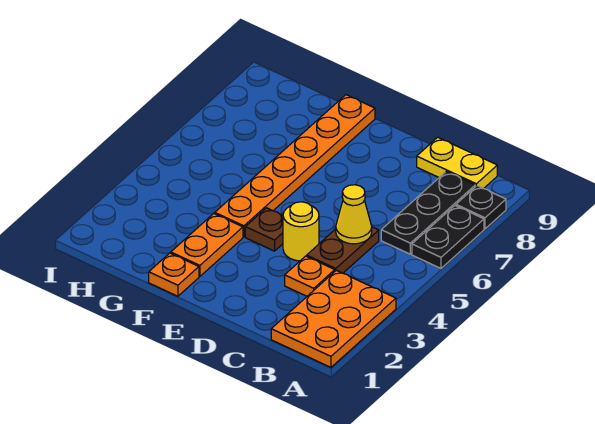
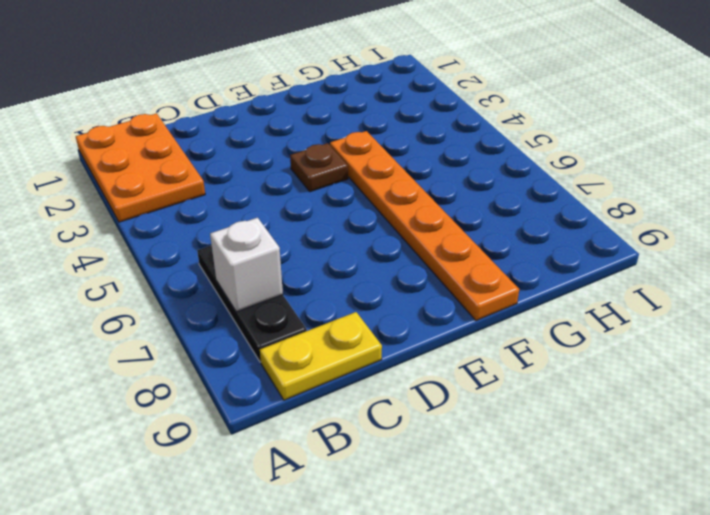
white brick B7 level 2 -> none
none -> black plate A6:A7 level 1
none -> black plate A8 level 1
none -> orange plate C3 level 1

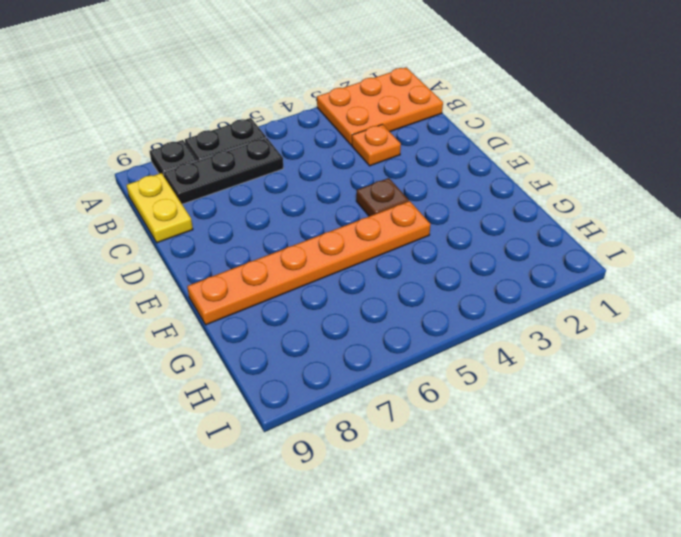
none -> brown plate C4:C5 level 1
none -> yellow round brick D4 level 1
none -> orange plate F1 level 1

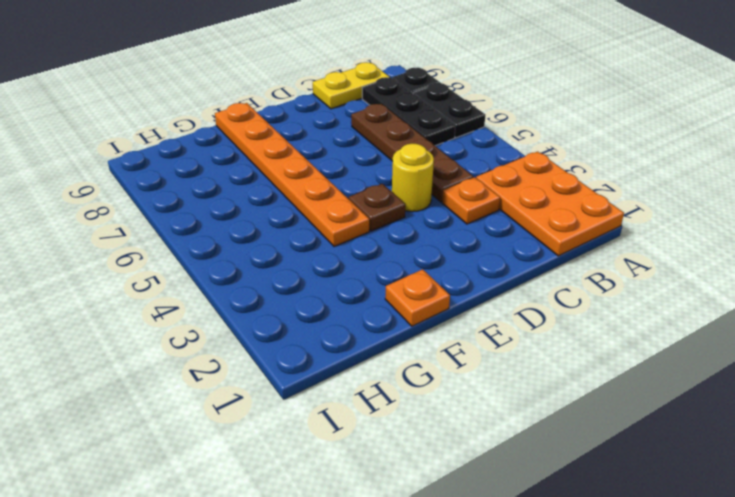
brown plate C4:C7 level 1 -> brown plate C4:C5 level 1
none -> orange plate F2:F3 level 1
none -> yellow cone C5 level 2

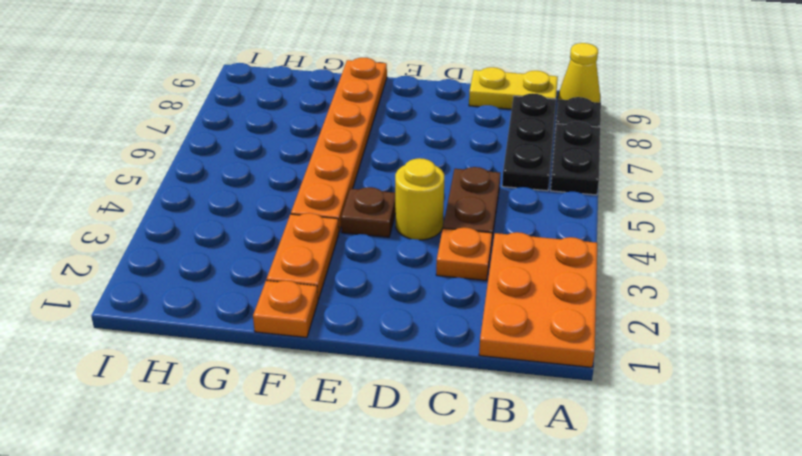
yellow cone A9 level 1 -> yellow cone C5 level 2

